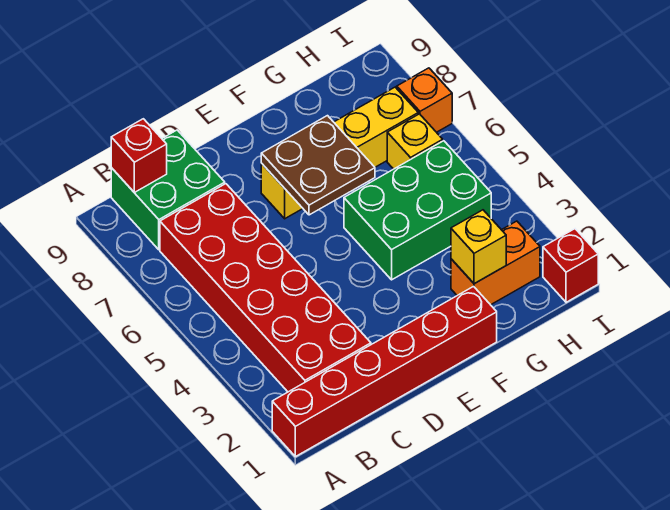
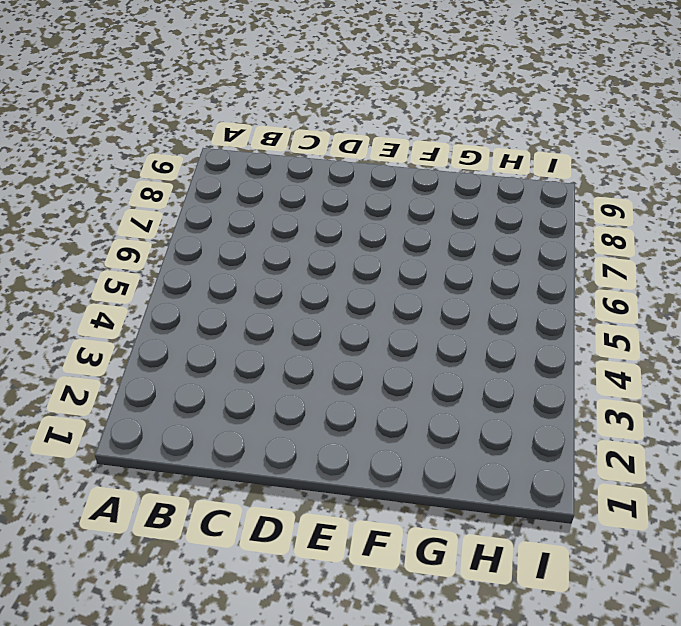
none -> red brick A1:F1 level 1
none -> red brick B2:C7 level 1
none -> green brick B8:C9 level 1

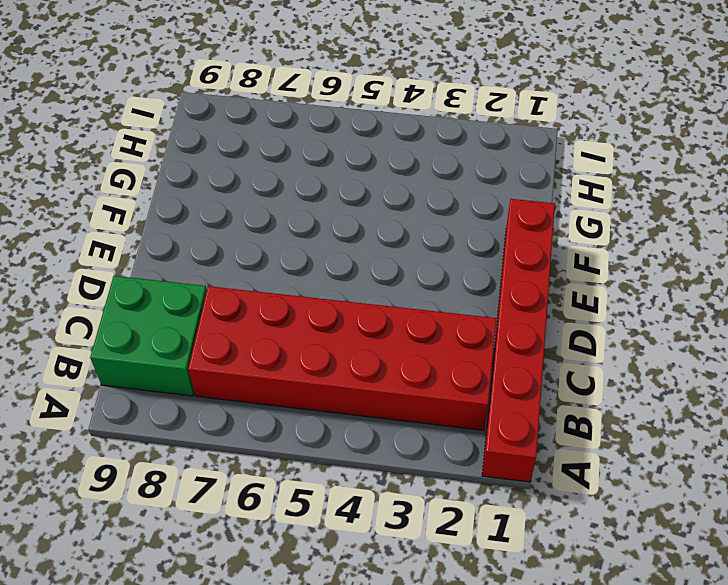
none -> yellow brick E7:H7 level 1
none -> green brick F4:H5 level 1
none -> orange brick G2:H2 level 1

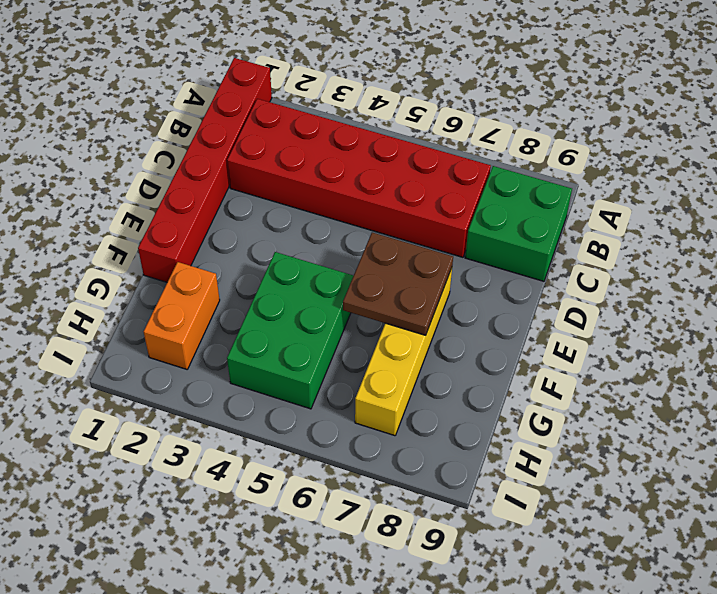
none -> yellow brick H6 level 1
none -> red brick I1 level 1
none -> orange brick I7 level 1

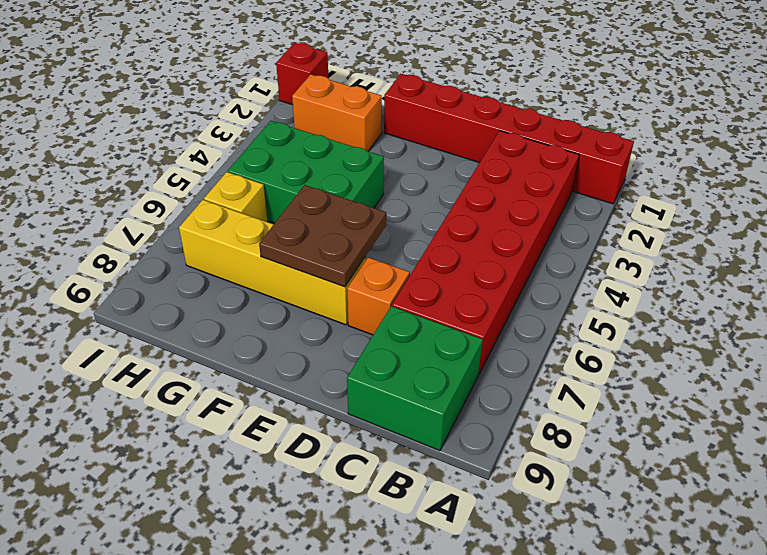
orange brick D7 level 1 -> orange brick I7 level 1
none -> red brick B9 level 2
none -> yellow brick G2 level 2

